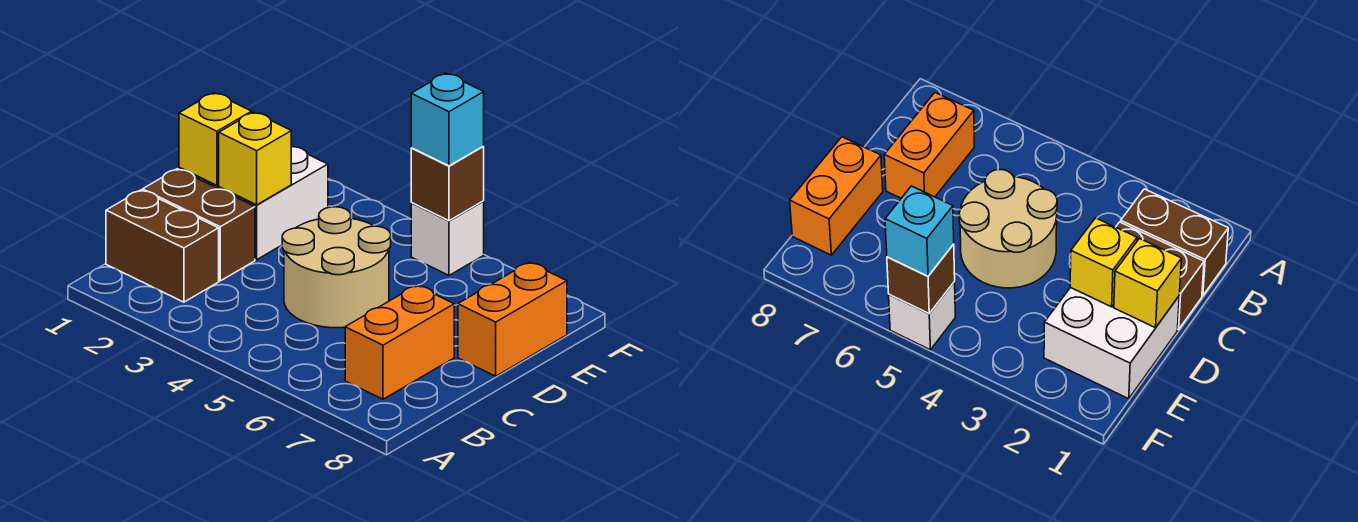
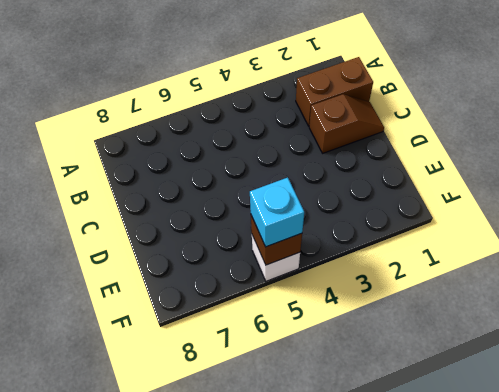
brown slope C1:C2 level 1 top 2 -> brown brick C1:C2 level 1
none -> orange brick B7:C7 level 1
none -> tan round brick C4:D5 level 1

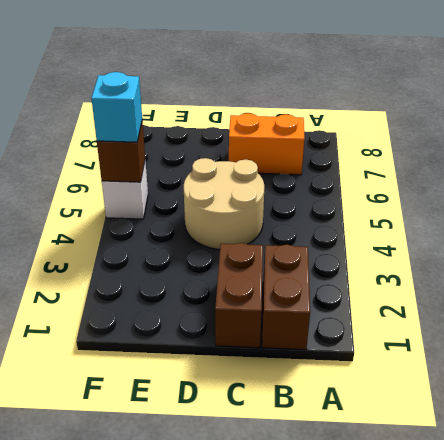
none -> white brick D1:E2 level 1
none -> orange brick D8:E8 level 1

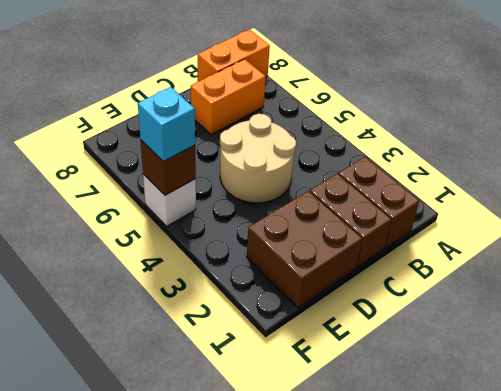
orange brick A8:B8 level 1 -> orange brick D8:E8 level 1
brown brick D1:E2 level 1 -> white brick D1:E2 level 1
none -> yellow brick D1 level 2
none -> yellow brick D2 level 2

